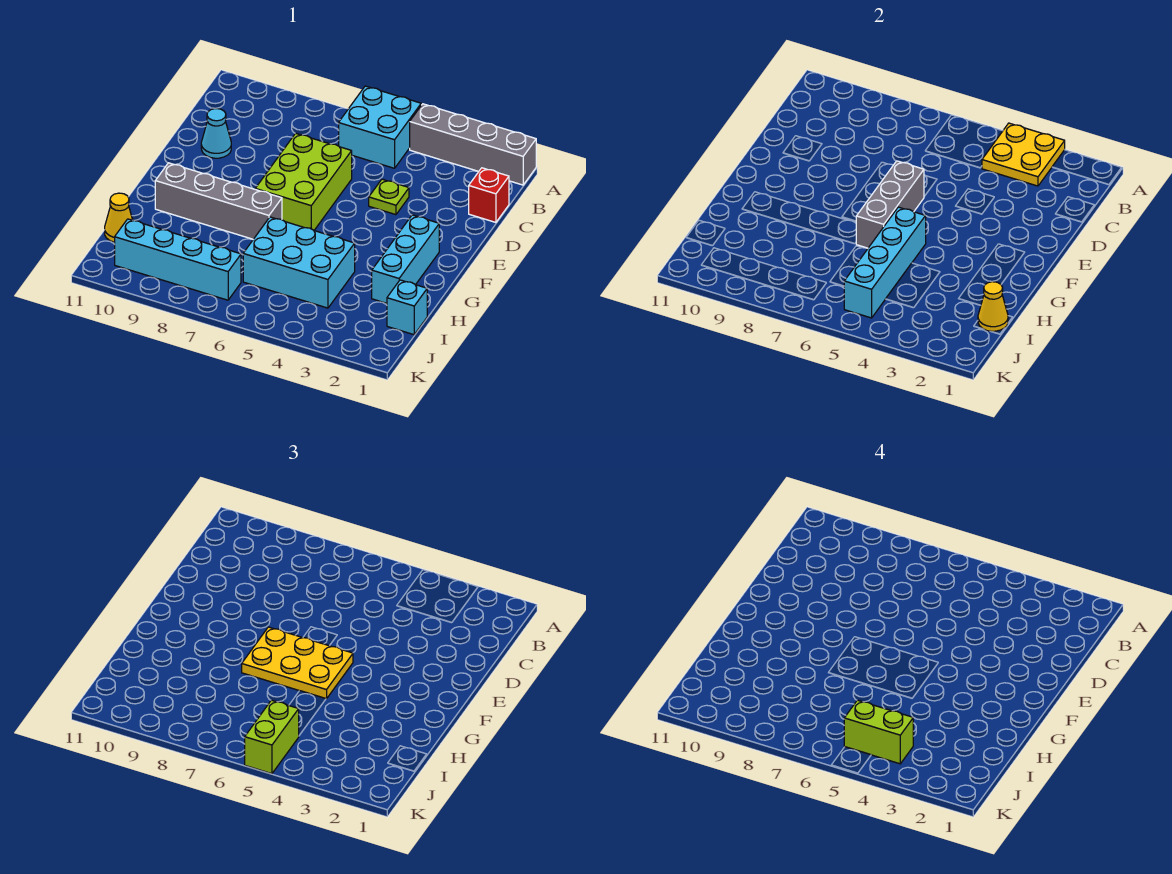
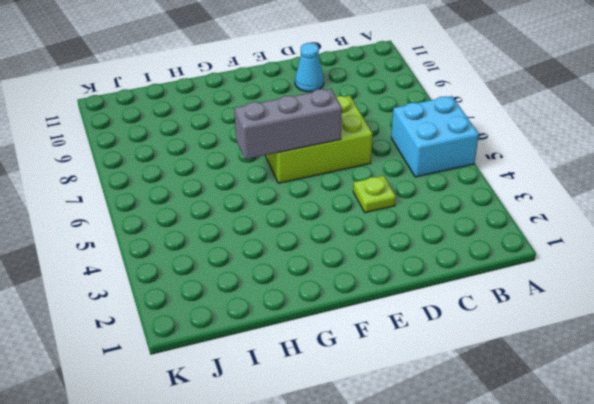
none -> grey brick A1:A4 level 1
none -> red brick C1 level 1
none -> cyan brick F2:H2 level 1

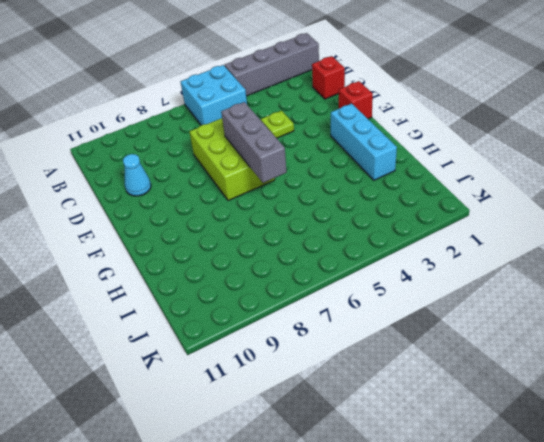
red brick E1 level 1 -> none
none -> grey brick G7:G10 level 1
none -> cyan brick H4:I6 level 1
none -> cyan brick I1 level 1

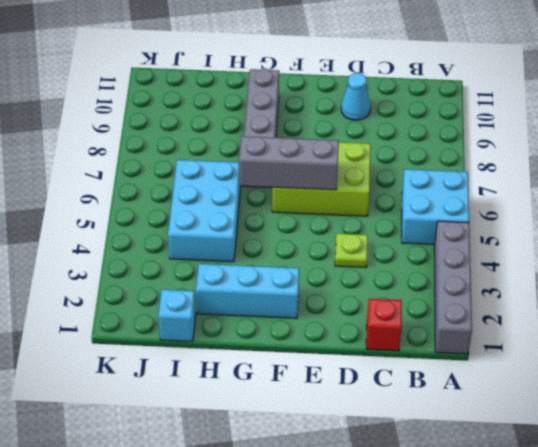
none -> yellow cone I11 level 1
none -> cyan brick J7:J10 level 1
none -> yellow plate A3:B4 level 2

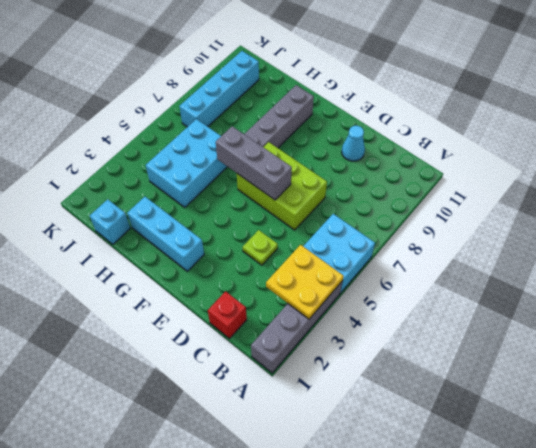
none -> yellow cone I11 level 1
none -> cyan brick G5:J5 level 2
none -> yellow cone I1 level 2

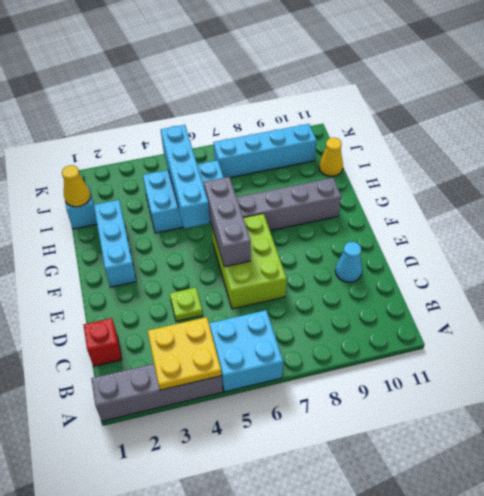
none -> yellow plate F5:G7 level 3
none -> lime brick J5:K5 level 3
none -> lime brick J4:J5 level 4

